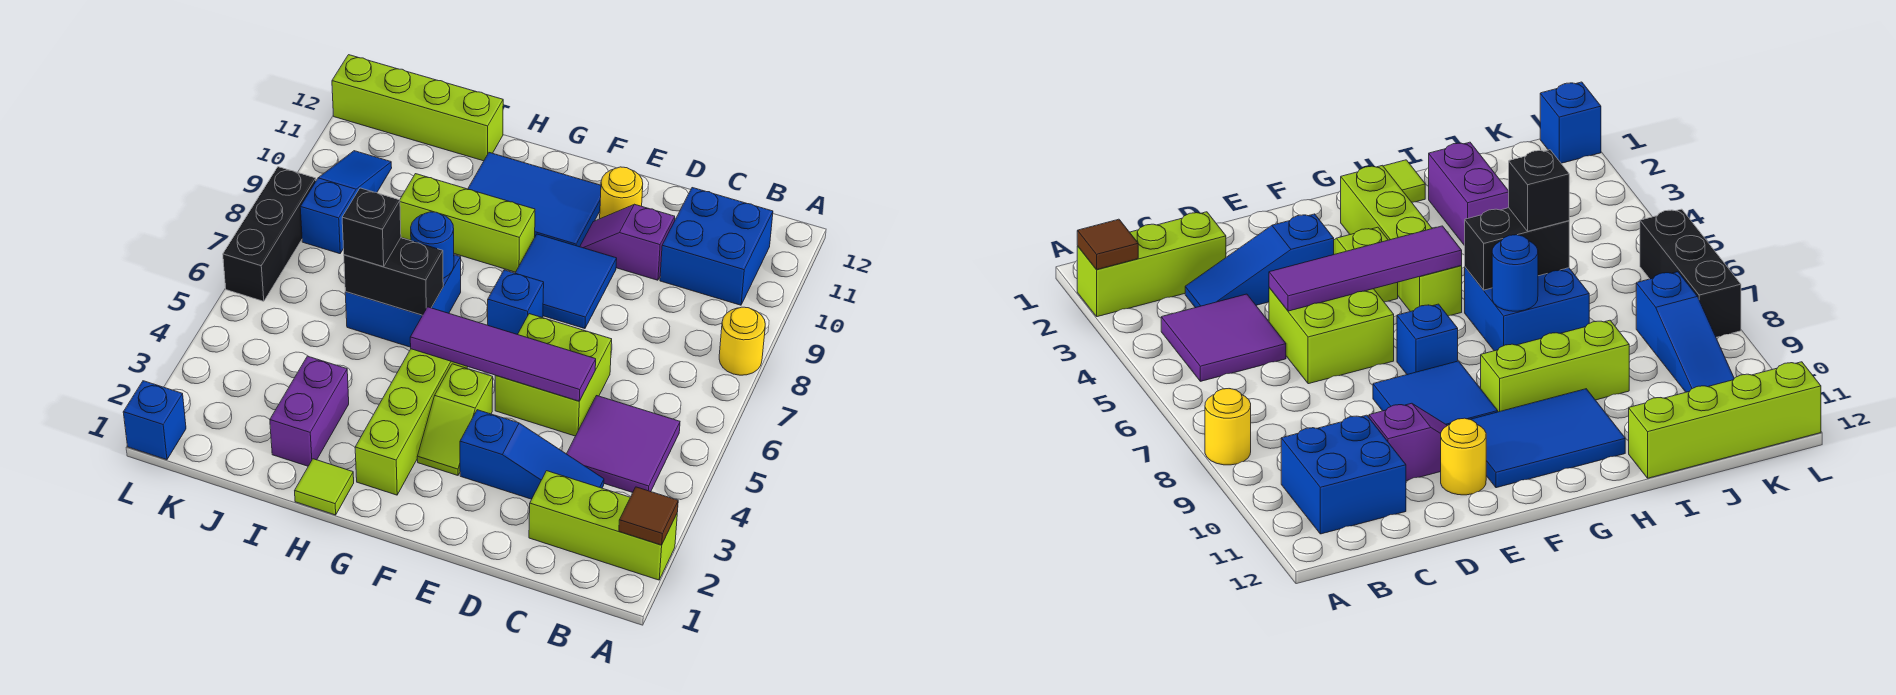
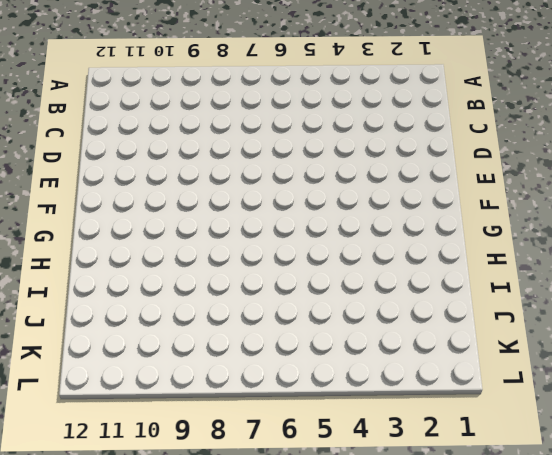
none -> lime brick A2:C2 level 1
none -> yellow round brick A8 level 1
none -> purple tile B4:C5 level 1

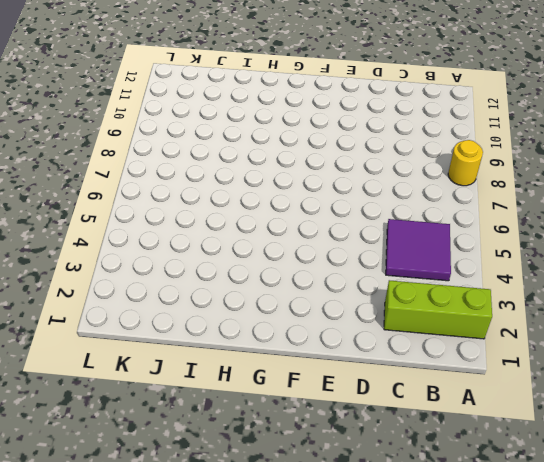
none -> blue brick B10:C11 level 1
none -> blue slope C3:E3 level 1 top E
none -> lime brick D5:E6 level 1

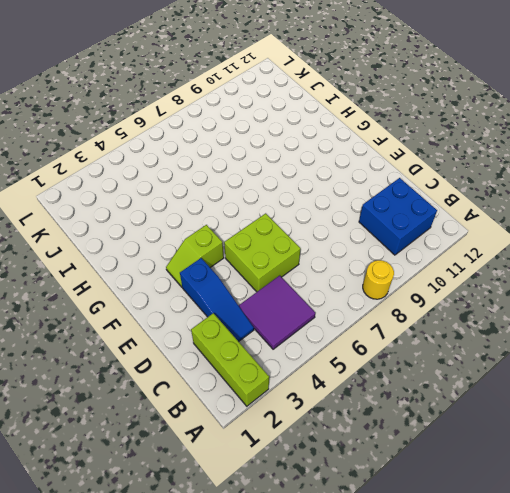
none -> purple slope D10:E10 level 1 top D
none -> blue tile E8:F9 level 1
none -> yellow round brick E11 level 1

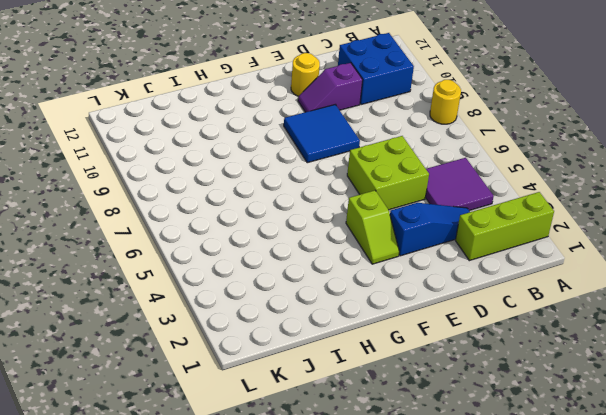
none -> blue brick F7 level 1
none -> blue tile F10:H11 level 1
none -> lime brick G2:G5 level 1

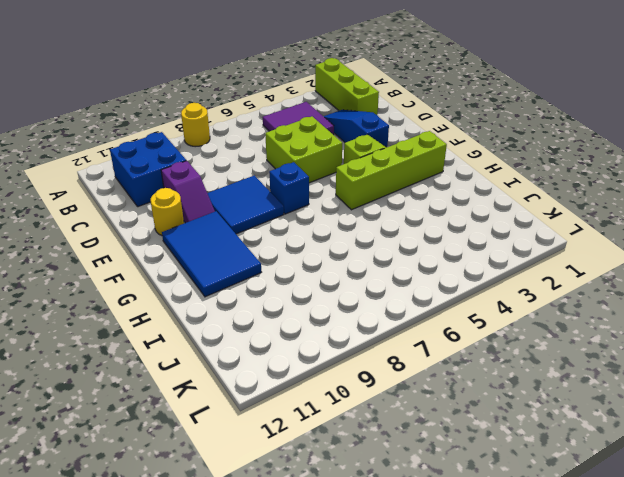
none -> lime brick G9:I9 level 1
none -> lime tile H1 level 1
none -> blue brick H6:I7 level 1

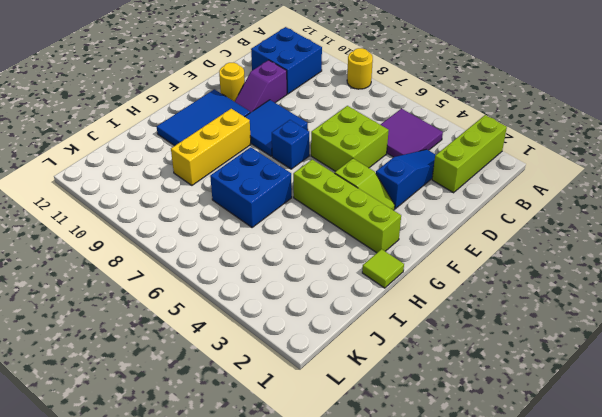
yellow brick G9:I9 level 1 -> lime brick G9:I9 level 1
none -> purple brick I2:I3 level 1
none -> lime brick I12:L12 level 1
none -> blue slope K8:K10 level 1 top 8

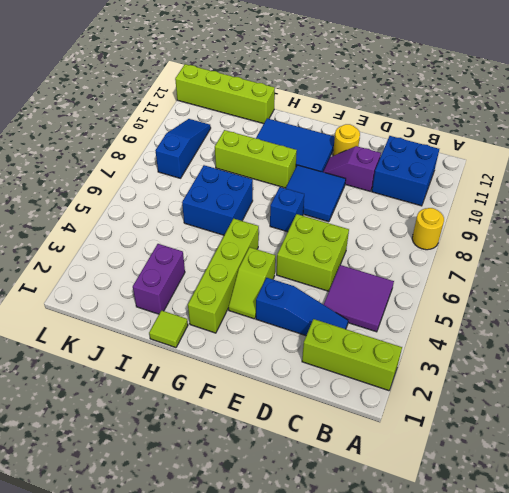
none -> blue brick L1 level 1
none -> black brick L6:L8 level 1
none -> brown tile A2 level 2

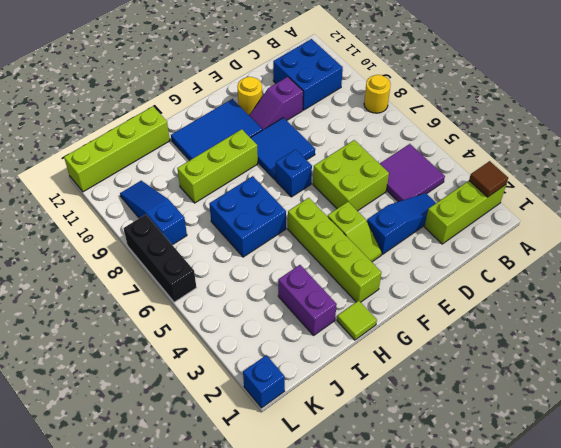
none -> purple tile D5:G5 level 2
none -> black brick H6:I6 level 2
none -> blue round brick H7 level 2

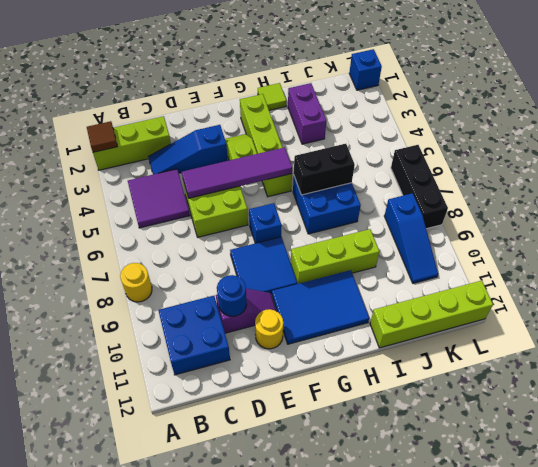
blue round brick D10 level 2 -> blue round brick H7 level 2
none -> black brick I6 level 3

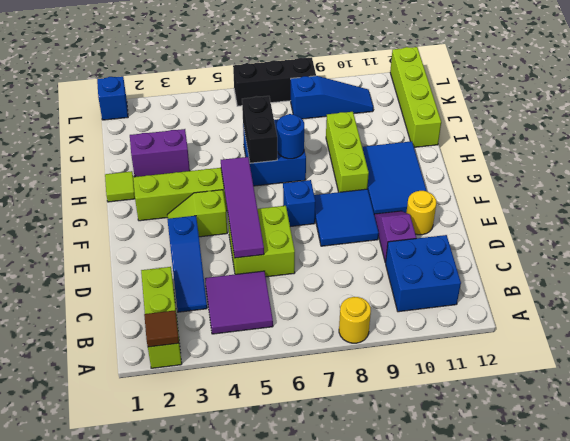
none -> black brick I6 level 3

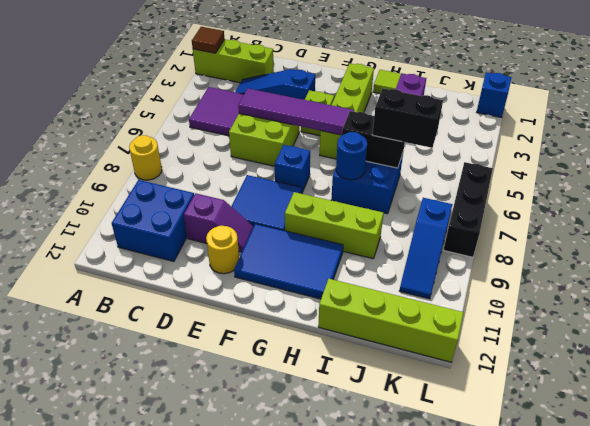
black brick I6:J6 level 3 -> black brick I6 level 3

